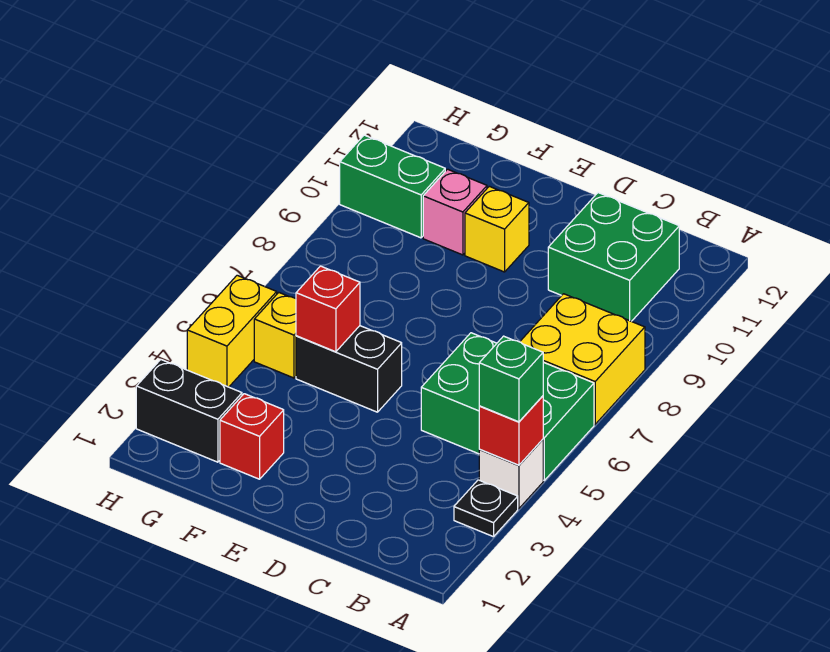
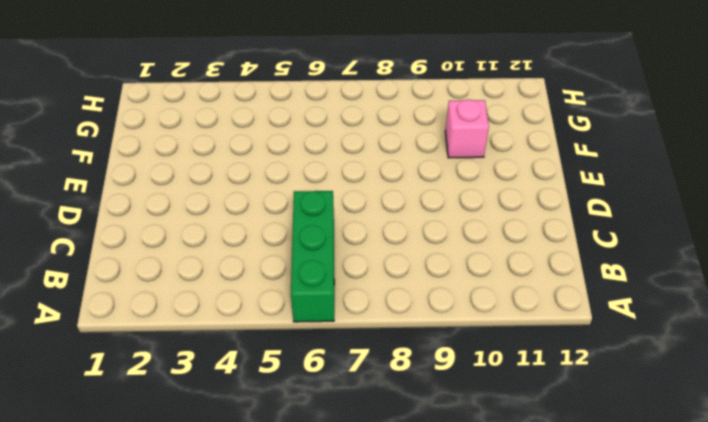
green brick A6:C6 level 1 -> green brick A5:C6 level 1
none -> black plate A3 level 1
none -> white brick A4 level 1
none -> yellow brick A7:B8 level 1

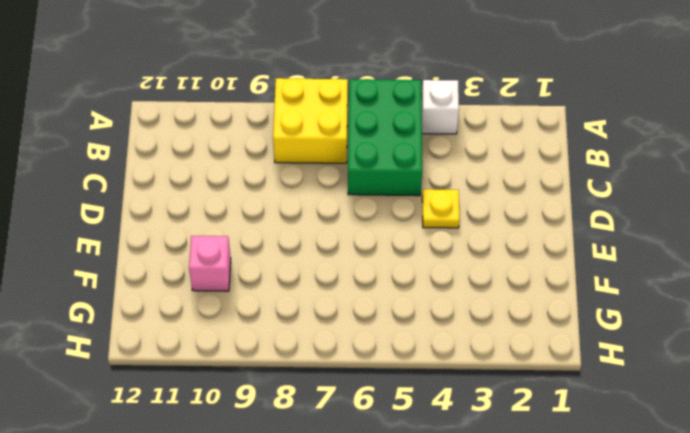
yellow plate D4 level 1 -> none
none -> black plate A3 level 1
none -> green brick B10:C11 level 1
none -> black brick E5:F5 level 1

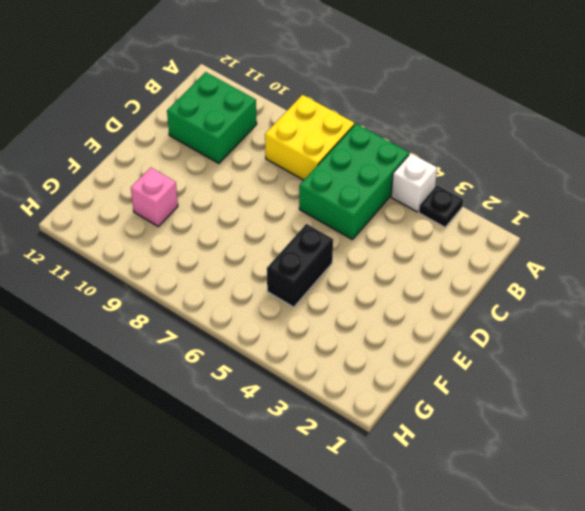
none -> yellow brick E10 level 1
none -> red brick F2 level 1
none -> black brick G2:H2 level 1

